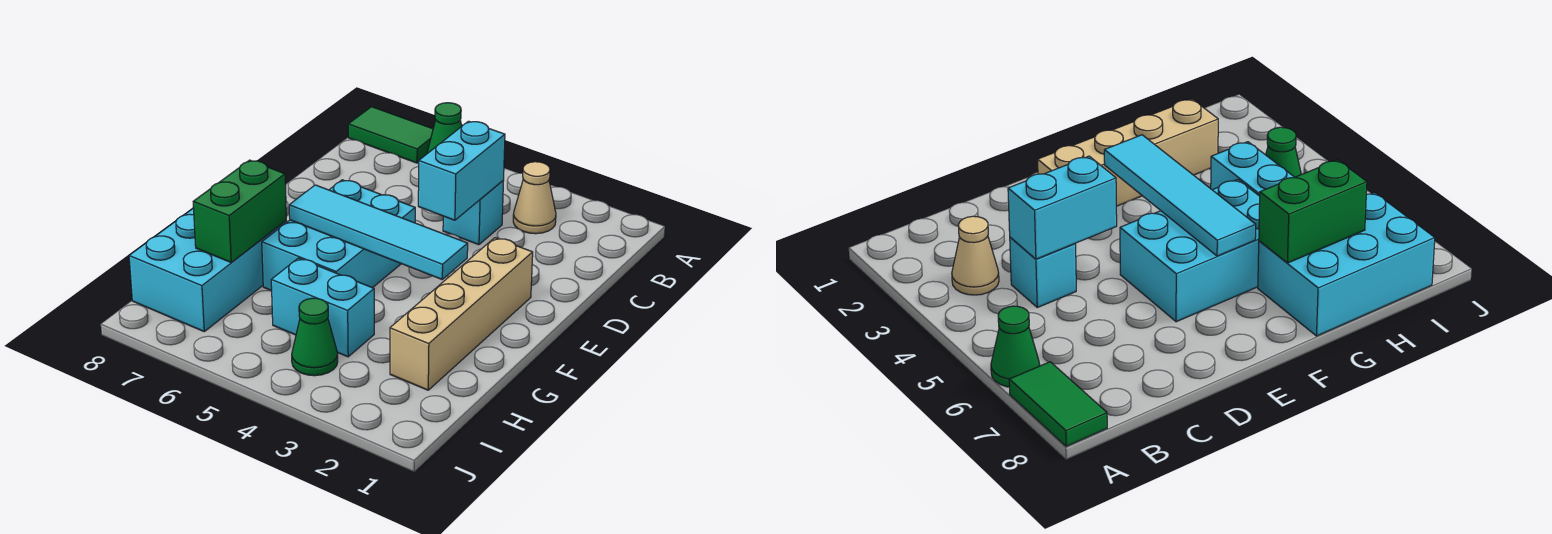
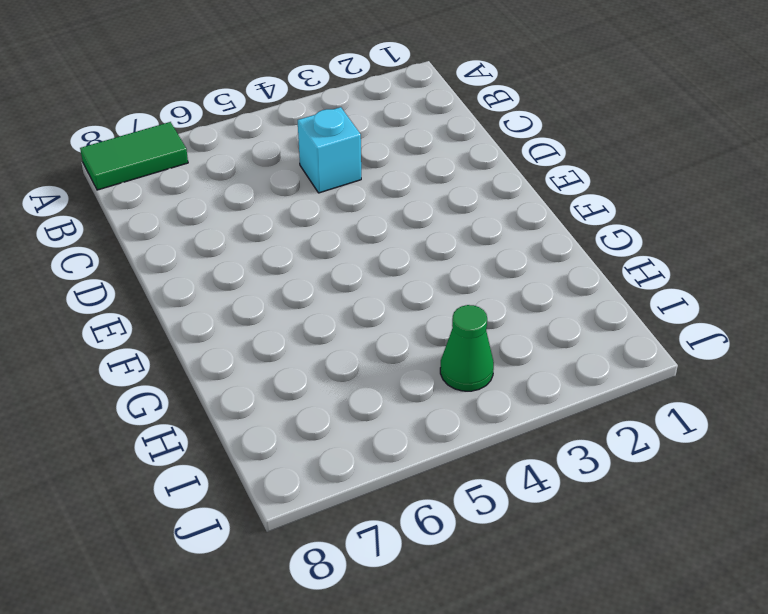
none -> green cone A6 level 1
none -> tan cone B3 level 1
none -> tan brick E2:H2 level 1

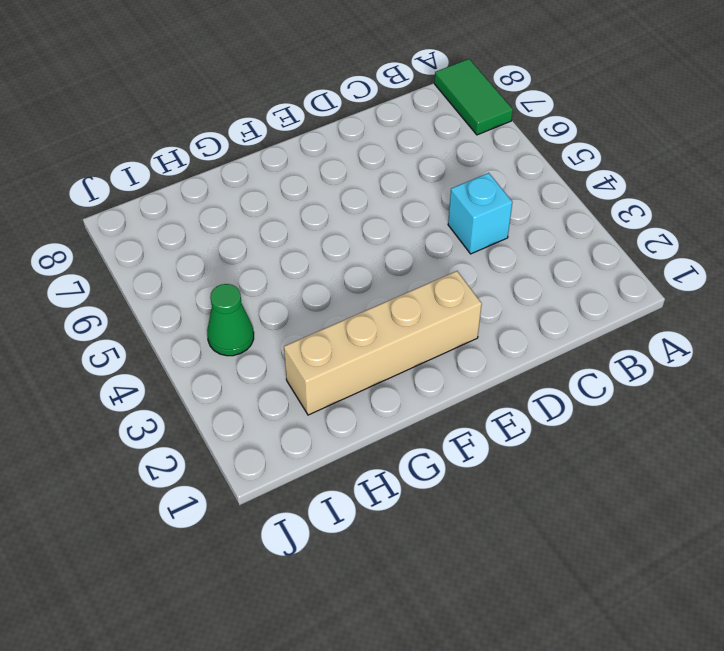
none -> green cone A6 level 1
none -> tan cone B3 level 1
none -> cyan brick E5:G6 level 1

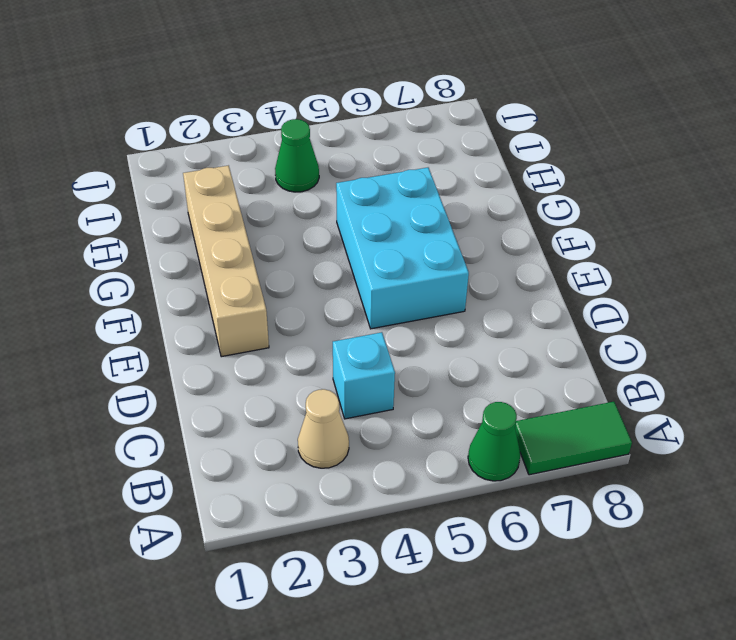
none -> cyan brick G7:I8 level 1
none -> cyan brick H4:H5 level 1
none -> cyan brick C4:D4 level 2

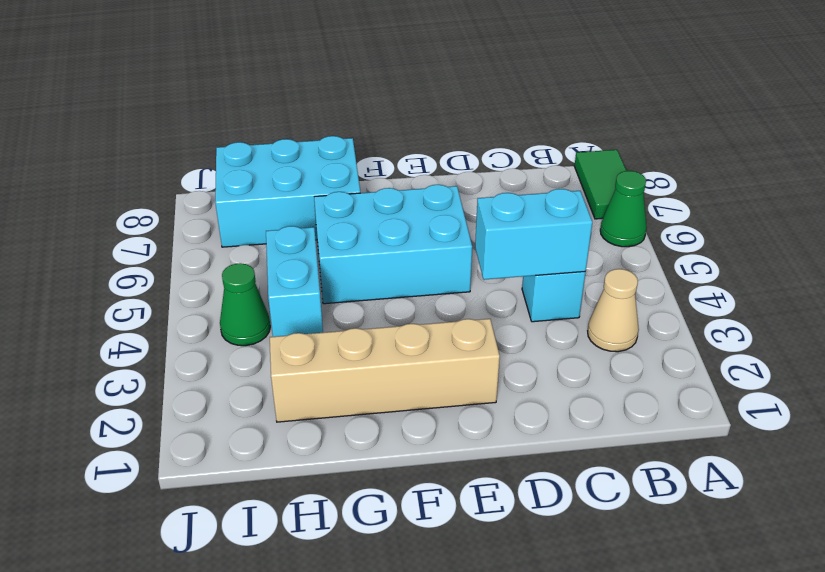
none -> cyan tile F3:F6 level 2
none -> green brick G7:H7 level 2

